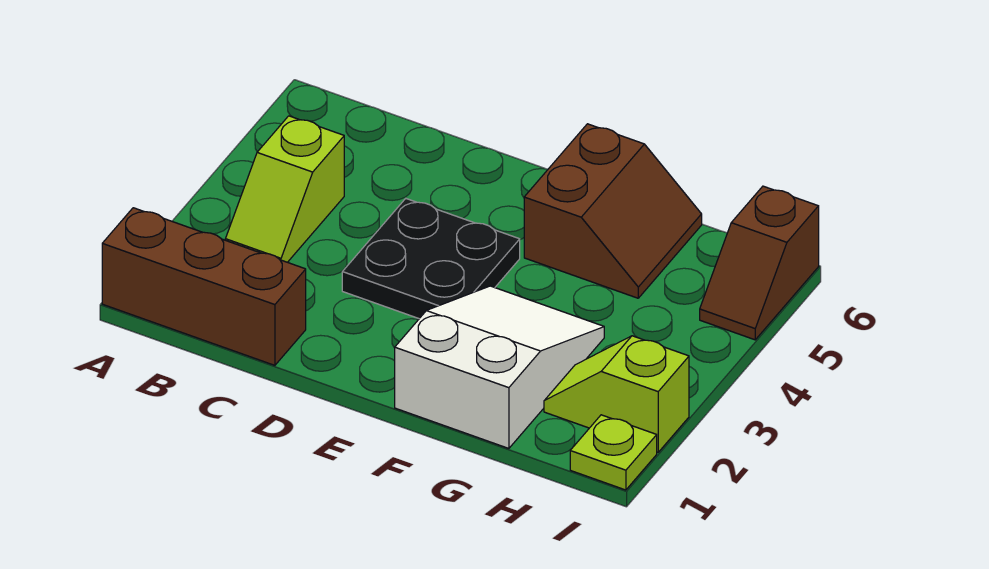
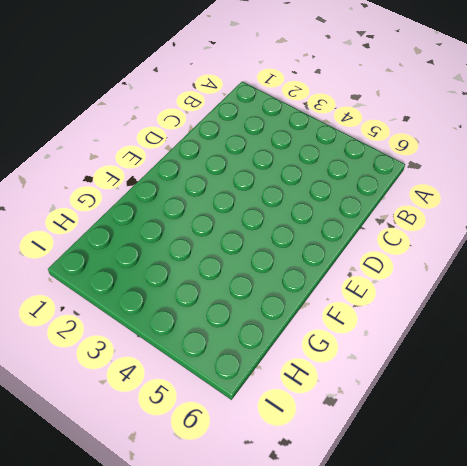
none -> brown brick A1:C1 level 1
none -> lime slope B3:B4 level 1 top 4

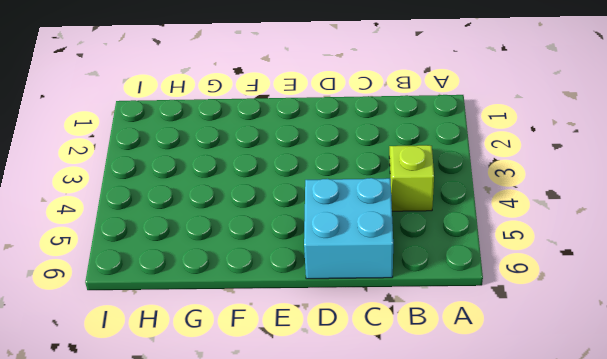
cyan brick C5:D6 level 1 -> none
none -> brown brick A1:C1 level 1
none -> black plate D3:E4 level 1

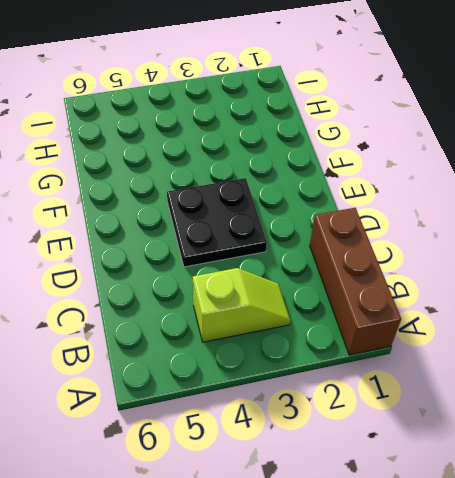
none -> white slope F1:G3 level 1 top 1
none -> brown slope F5:G6 level 1 top F

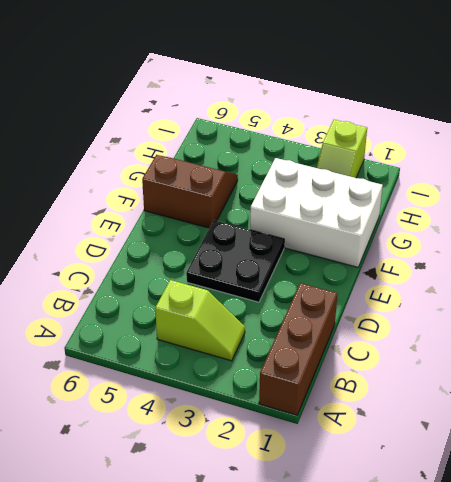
white brick F1:G3 level 1 -> white slope F1:G3 level 1 top 1
none -> lime plate I1 level 1
none -> brown slope I5:I6 level 1 top 6

